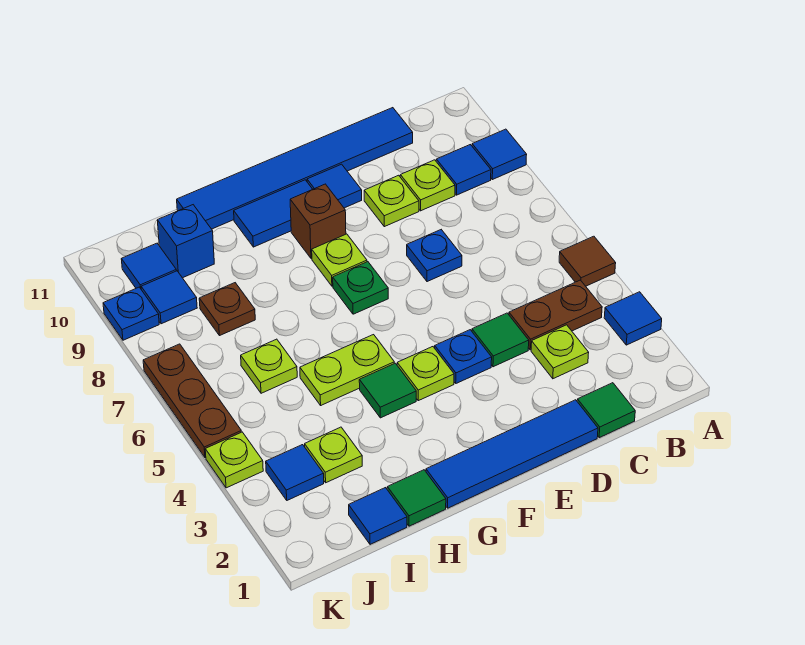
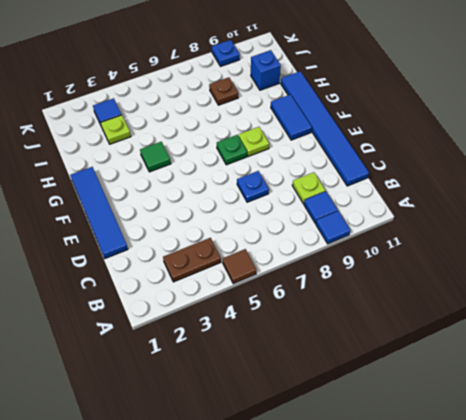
brown plate B3:B4 level 1 -> brown plate B4:C4 level 1
none -> blue tile A3 level 1
none -> green tile C1 level 1
none -> lime plate C3 level 1
none -> green tile D4 level 1

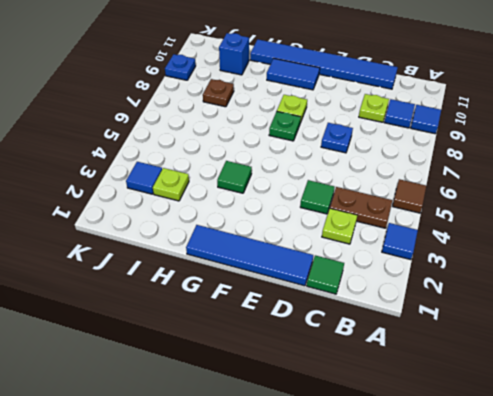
none -> lime plate D9 level 1
none -> blue plate E4 level 1
none -> blue tile E10 level 1
none -> lime plate F4 level 1

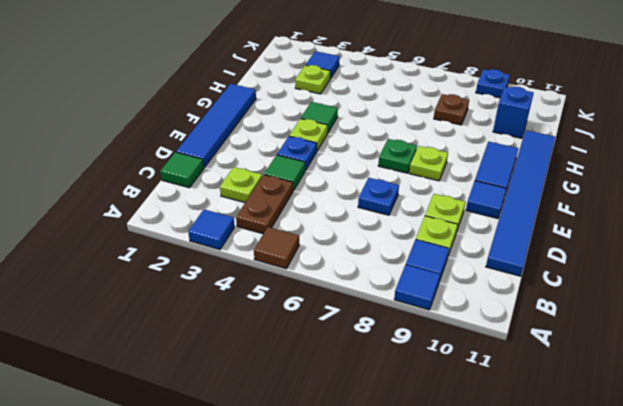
none -> brown brick F9 level 1
none -> lime plate G5:H5 level 1
none -> green tile H1 level 1
none -> blue tile I1 level 1

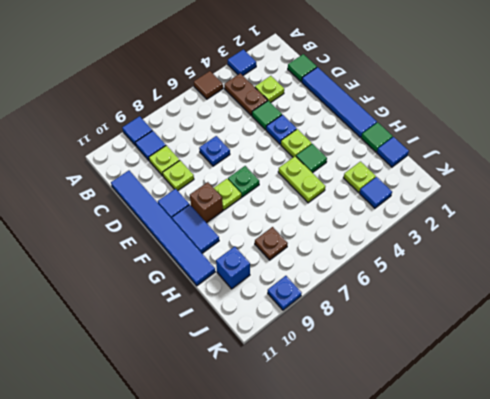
none -> lime plate I6 level 1
none -> blue tile J9 level 1
none -> blue tile J10 level 1
none -> lime plate K4 level 1

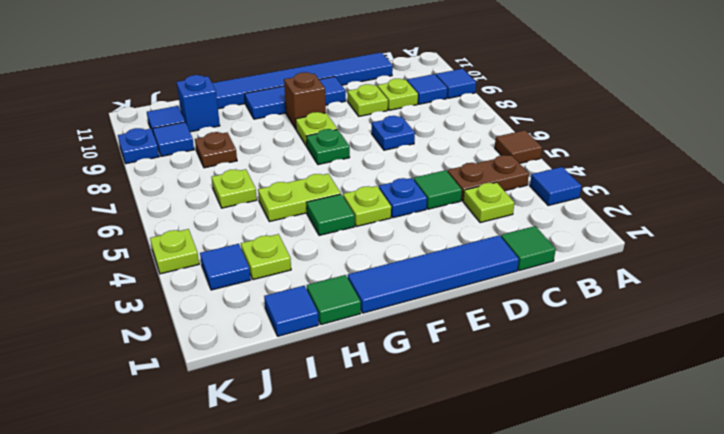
none -> brown plate K5:K7 level 1

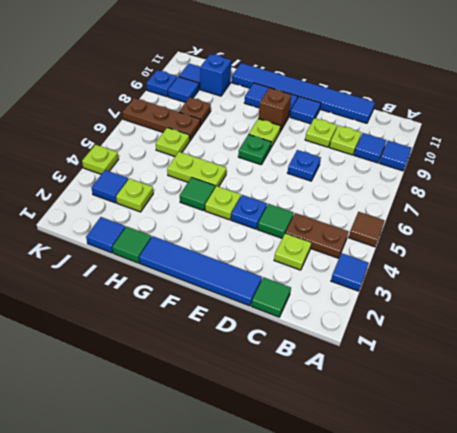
brown plate I7:K7 level 1 -> brown plate K5:K7 level 1

